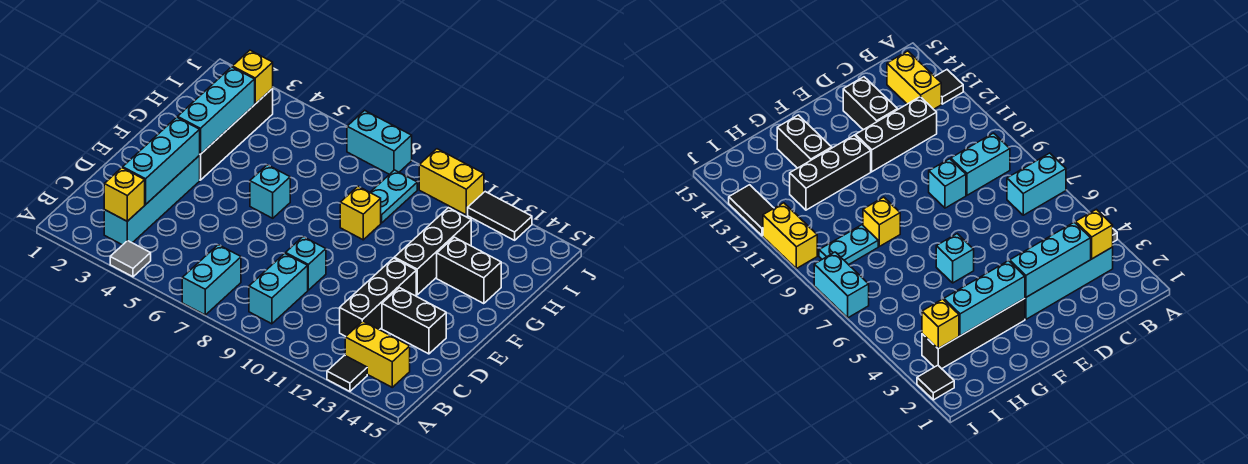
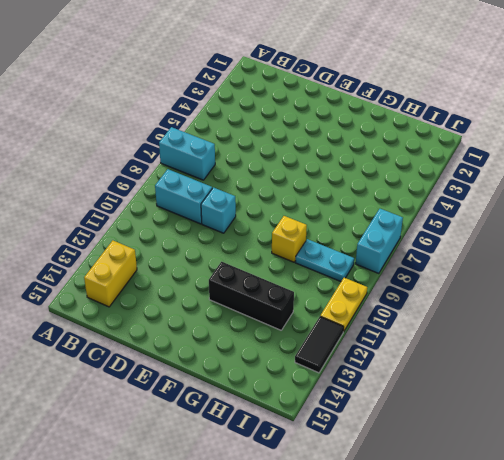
yellow plate J10:J11 level 1 -> yellow brick J10:J11 level 1
none -> grey tile A4 level 1
none -> black tile A13 level 1
none -> cyan brick B3:E3 level 1

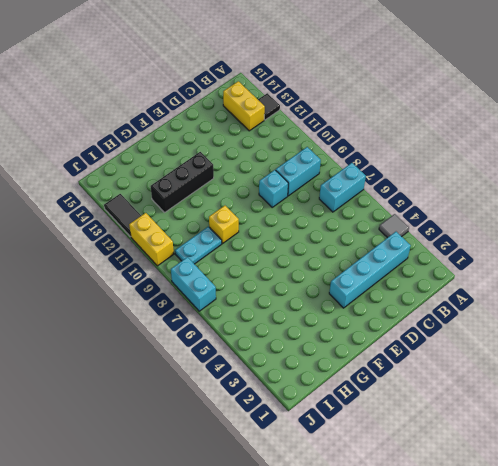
none -> black brick C12:E12 level 1
none -> black brick D13:D14 level 1
none -> black brick F3:I3 level 1

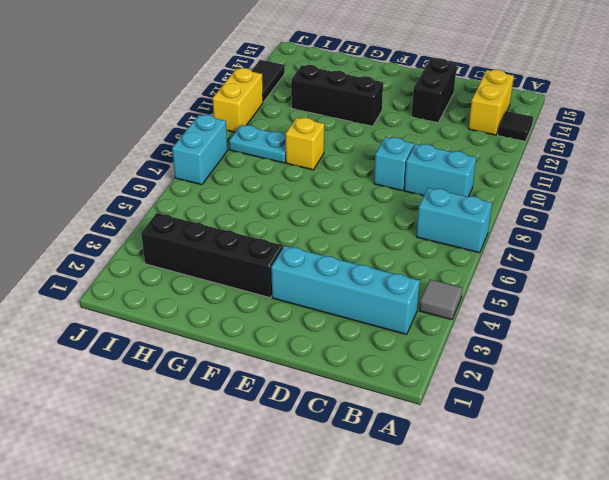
none -> black brick C12:E12 level 1
none -> cyan brick F6 level 1
none -> black brick G13:G14 level 1

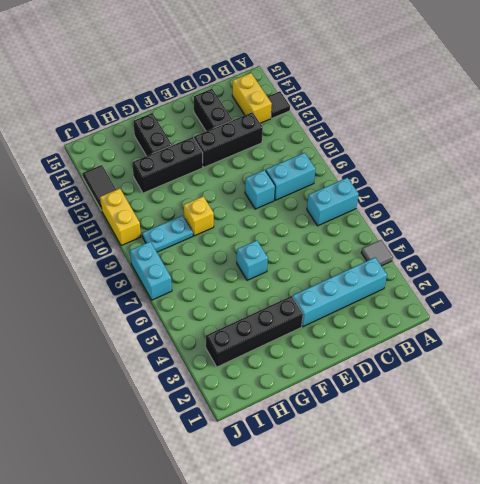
none -> black tile J2 level 1
none -> yellow brick B3 level 2
none -> cyan brick C3:E3 level 2

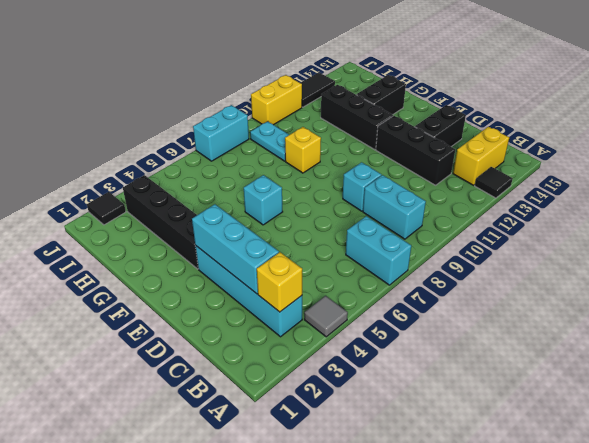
none -> cyan brick F3:H3 level 2
none -> yellow brick I3 level 2

